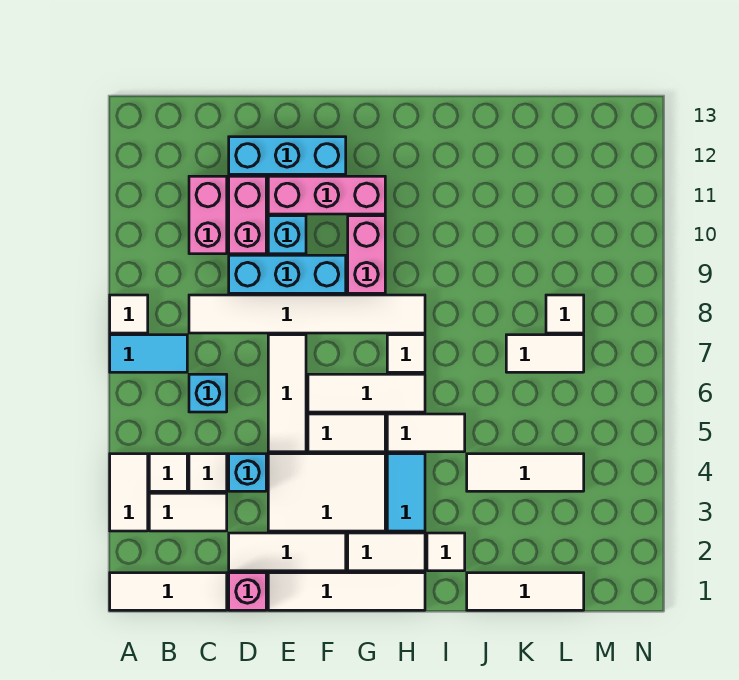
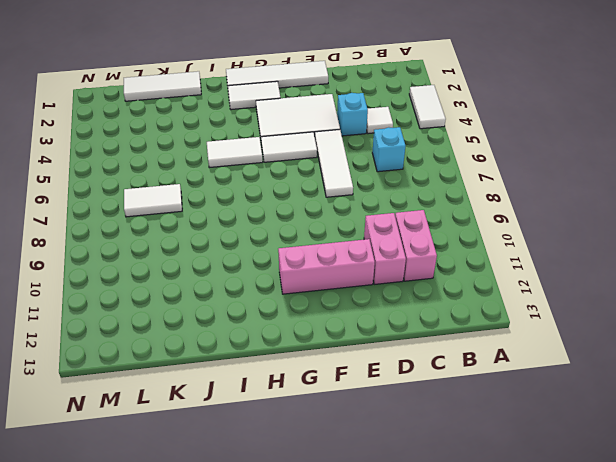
none -> white tile A1:C1 level 1
none -> cyan tile A7:B7 level 1
none -> white tile A8 level 1
none -> white tile B3:C3 level 1

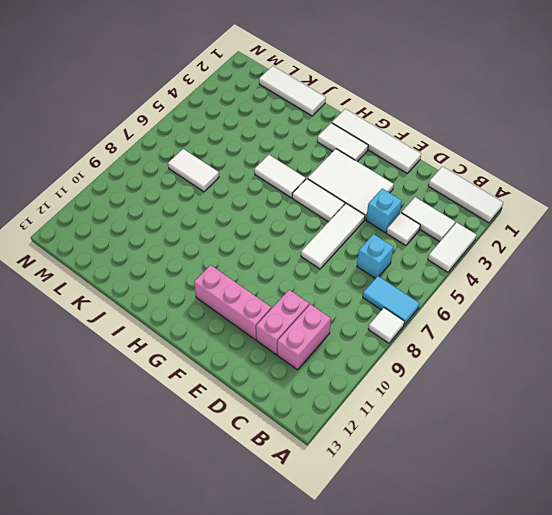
none -> white tile B4 level 1
none -> white tile C8:H8 level 1
none -> pink brick D1 level 1
none -> white tile D2:F2 level 1

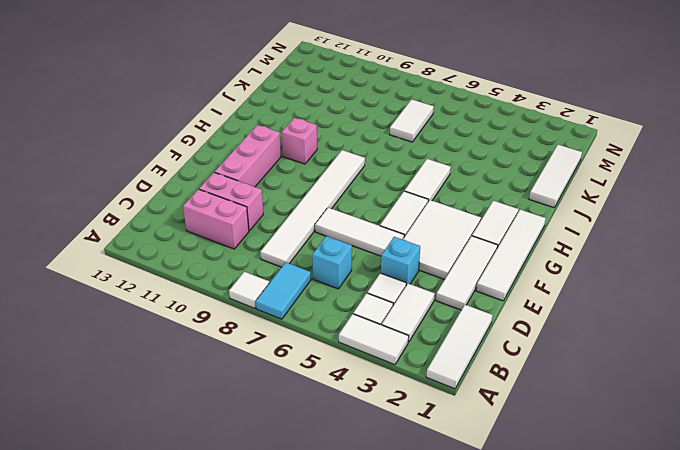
pink brick H10 level 1 -> pink brick D1 level 1
none -> cyan brick D9:F9 level 1
none -> cyan brick D12:F12 level 1
none -> cyan brick E10 level 1
none -> white tile F6:H6 level 1

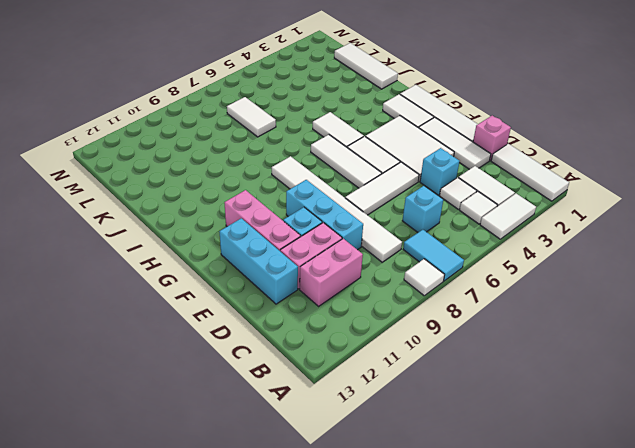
none -> pink brick G9:G10 level 1
none -> cyan tile H3:H4 level 1
none -> white tile H7 level 1
none -> white tile I2 level 1

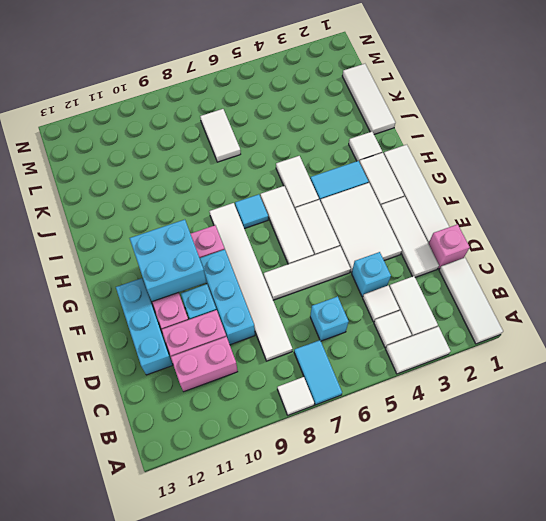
cyan brick F10:G11 level 2 -> none
cyan tile H7 level 1 -> white tile H7 level 1
none -> white tile J4:L4 level 1
none -> white tile L8 level 1

